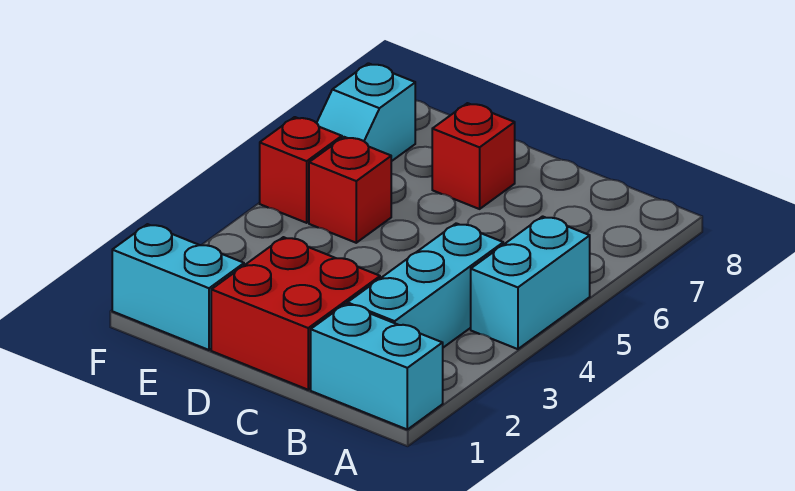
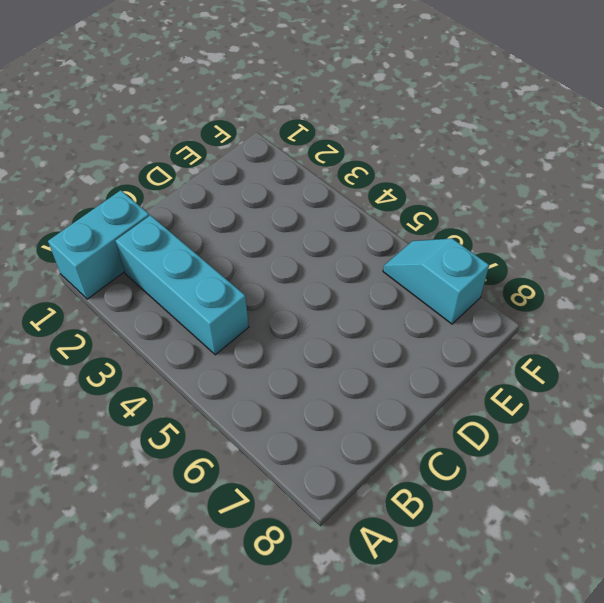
none -> cyan brick A4:A5 level 1
none -> red brick C1:D2 level 1

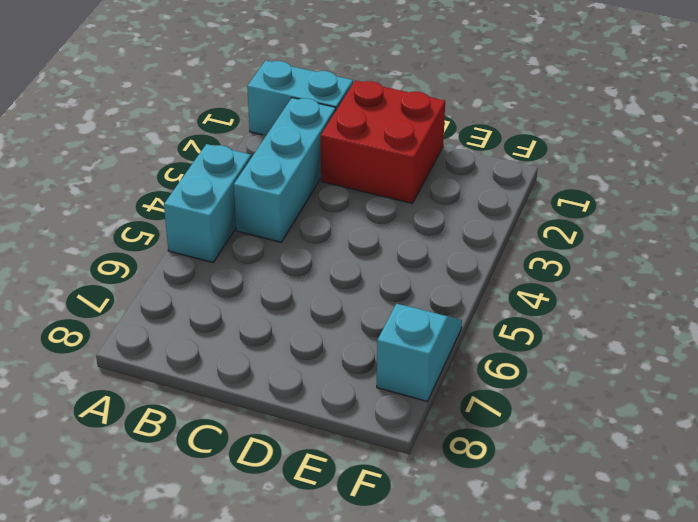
none -> red brick D7 level 1
none -> cyan brick E1:F1 level 1

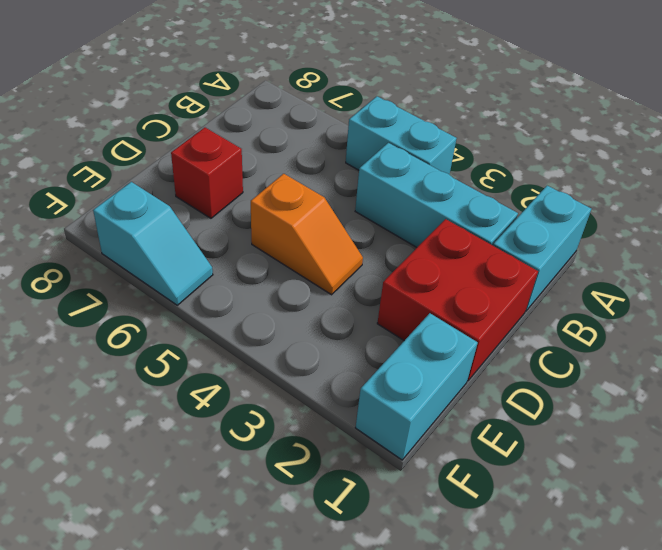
orange slope D4:D5 level 1 top 5 -> none
none -> red brick E5 level 1
none -> red brick F5 level 1

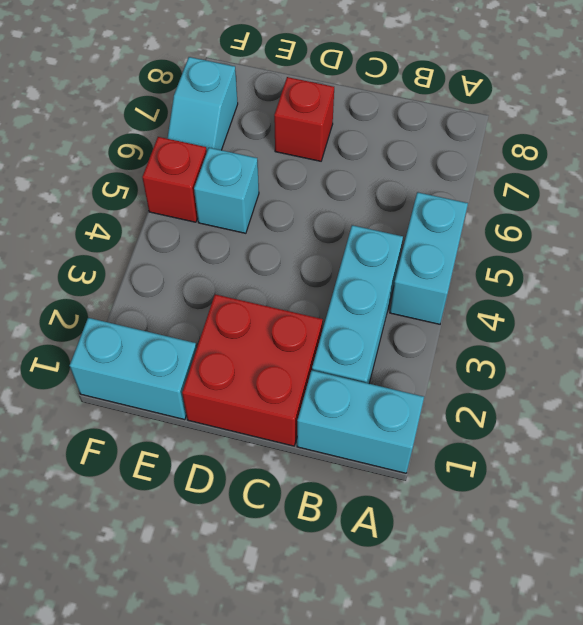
cyan brick E5 level 1 -> red brick E5 level 1

